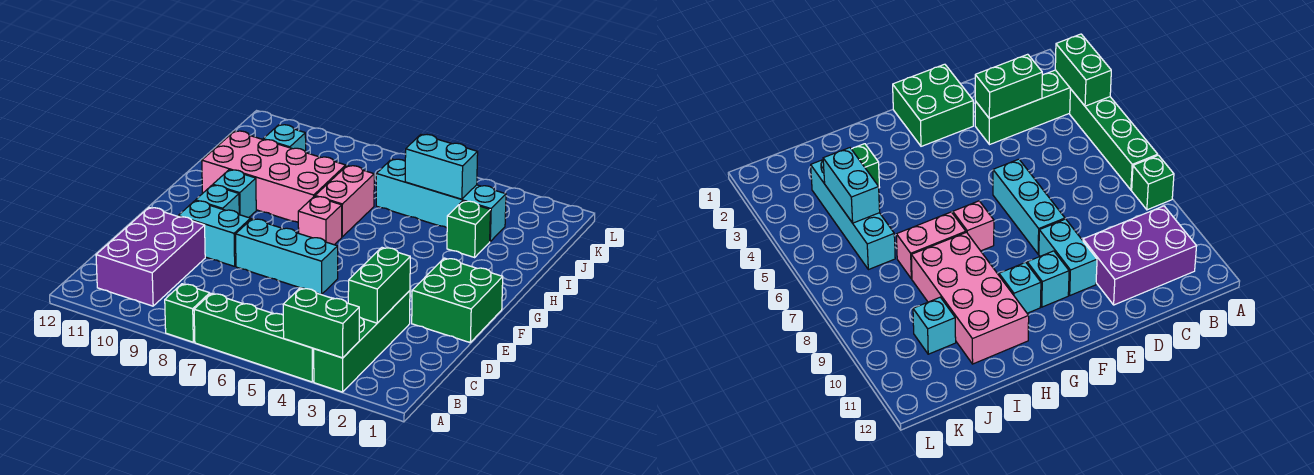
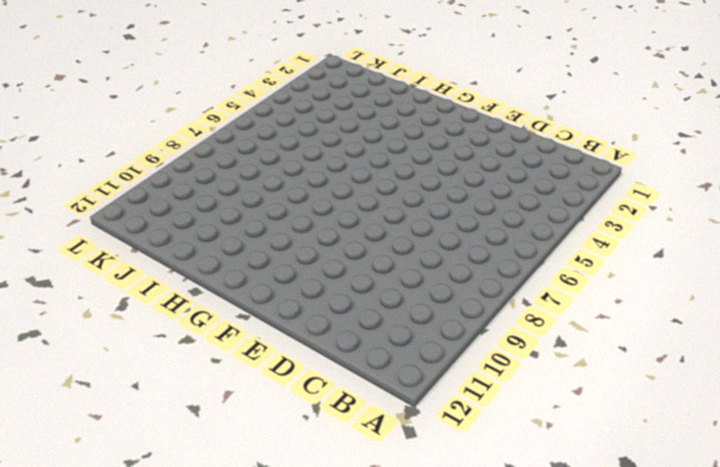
none -> green brick A3:D3 level 1
none -> green brick A4:A7 level 1
none -> green brick A8 level 1

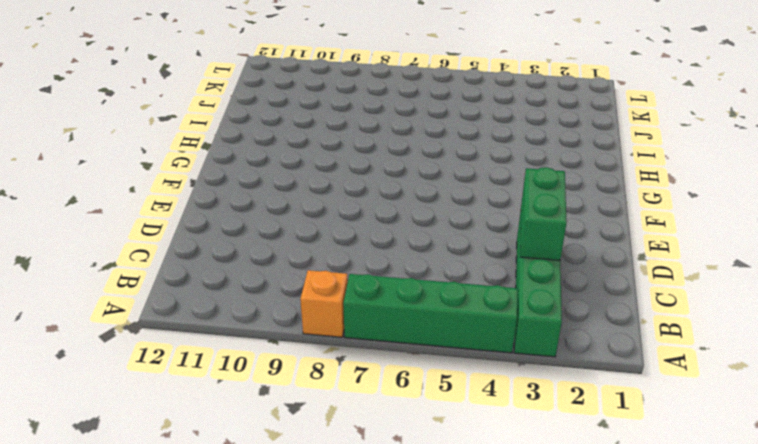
orange brick A8 level 1 -> green brick A8 level 1
none -> purple brick B10:D11 level 1
none -> green brick E1:F2 level 1
none -> cyan brick E6:E8 level 1

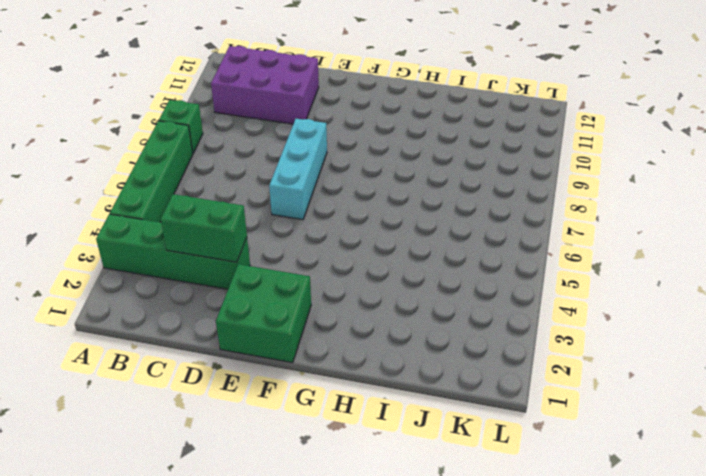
none -> cyan brick E9:E10 level 1
none -> cyan brick F10 level 1
none -> pink brick G7 level 1

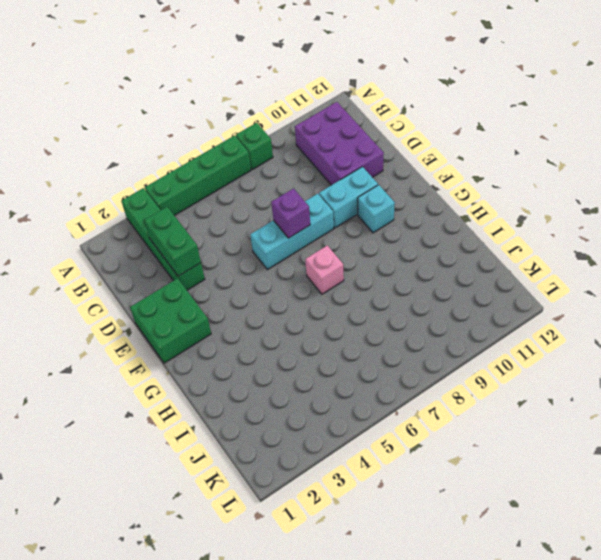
purple brick E7 level 2 -> none
none -> cyan brick G10 level 1
none -> pink brick H7:I7 level 1
none -> pink brick H8:I11 level 1

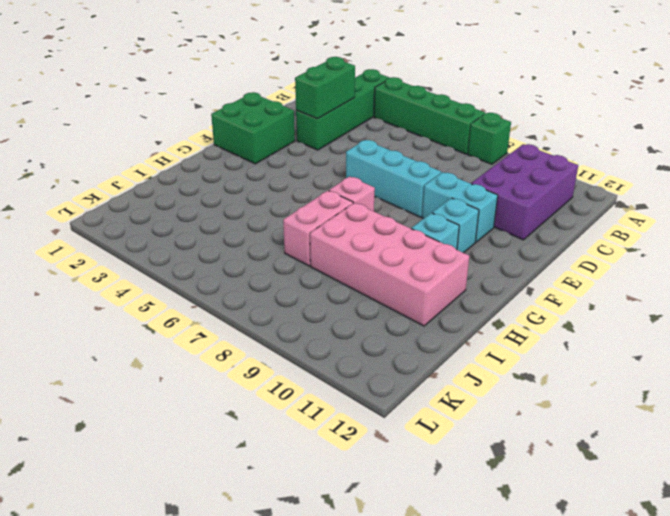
none -> green brick I3 level 1
none -> cyan brick J3:J6 level 1
none -> cyan brick J10 level 1

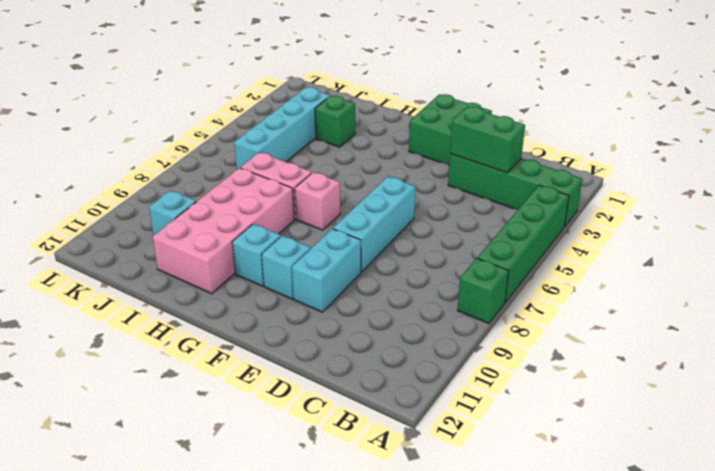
none -> purple brick B10:D11 level 1
none -> green brick A3:A4 level 2
none -> cyan brick J4:J5 level 2

